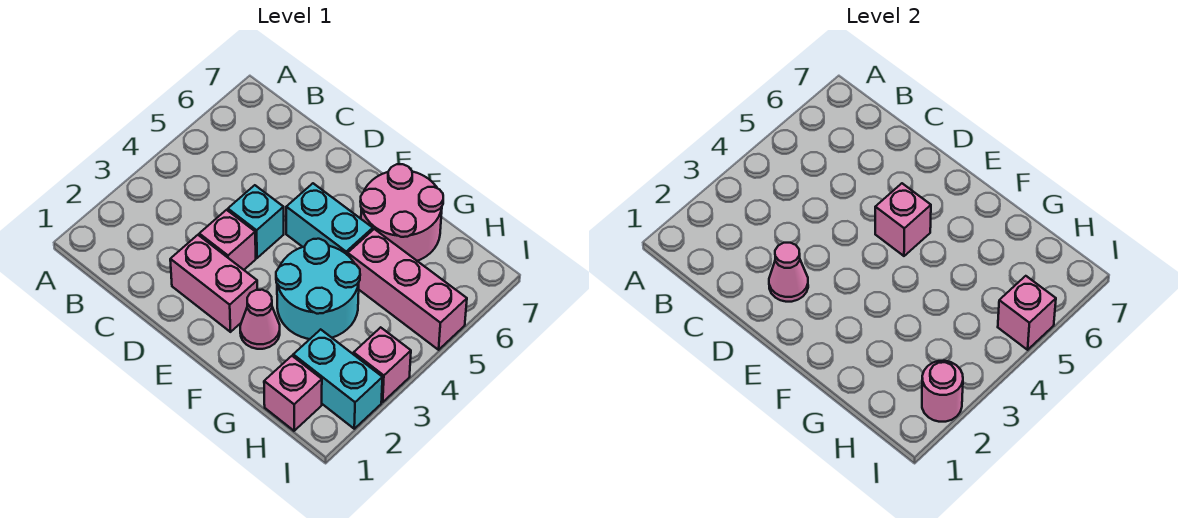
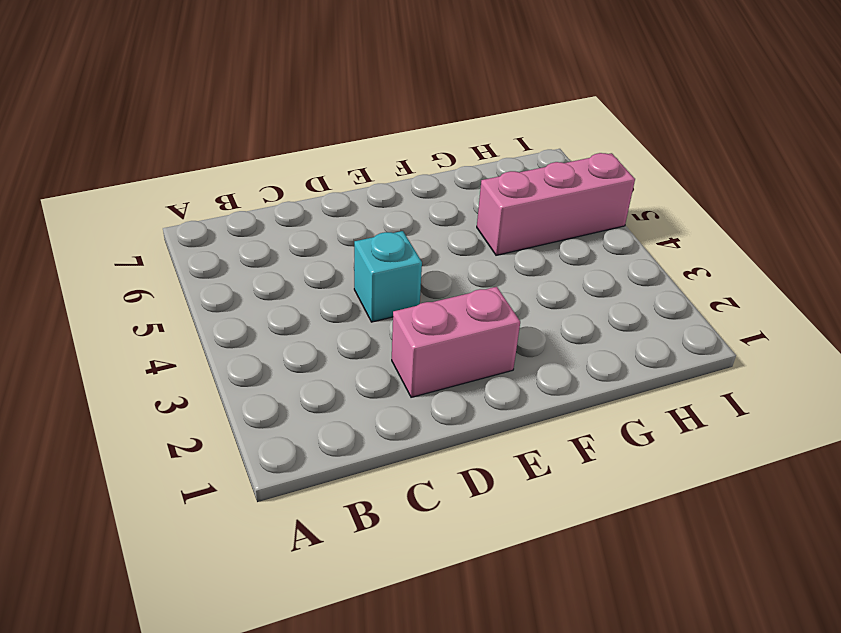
none -> pink brick D3 level 1
none -> cyan brick E5:F5 level 1
none -> pink cone F2 level 1

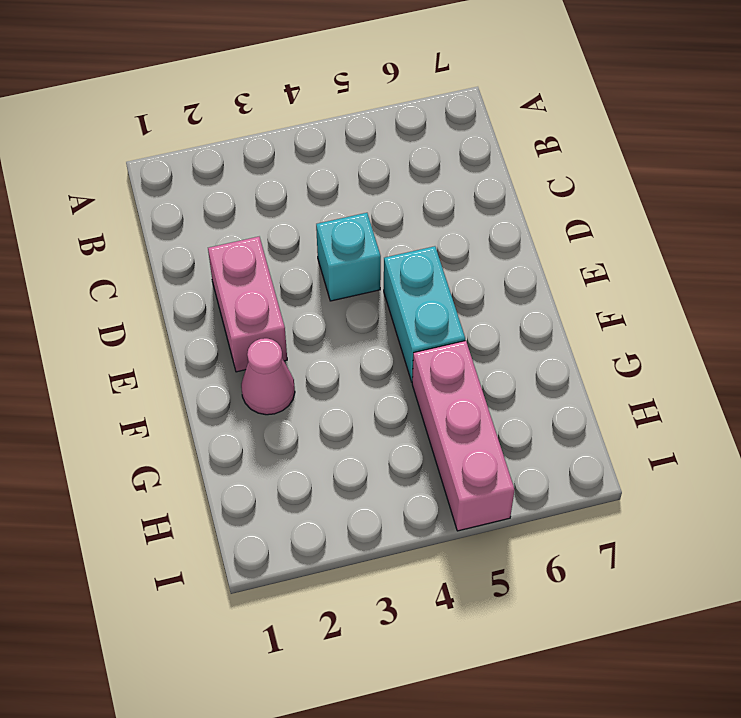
none -> pink brick D3 level 1
none -> cyan round brick F3:G4 level 1
none -> pink round brick F6:G7 level 1

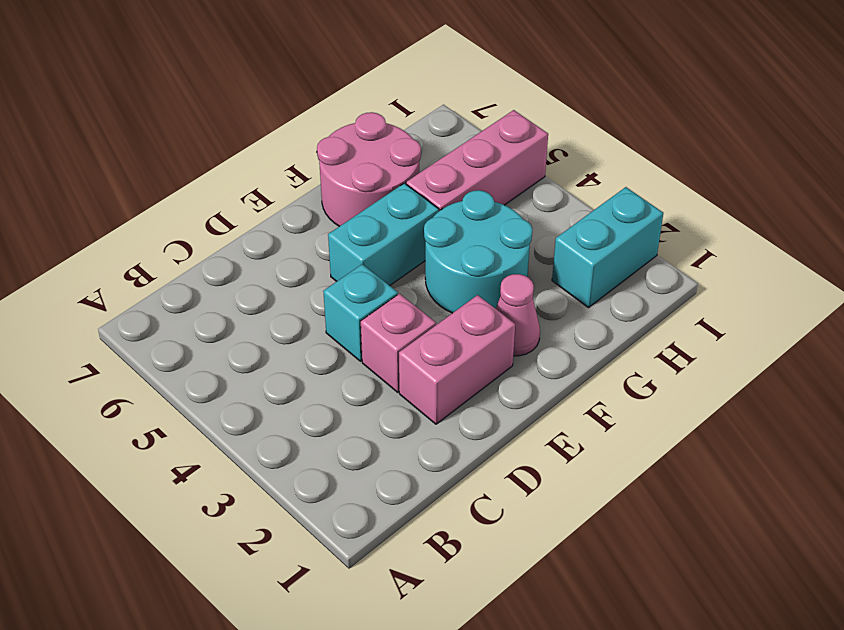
none -> pink brick H1 level 1
none -> pink brick I3 level 1
none -> pink cone D2 level 2

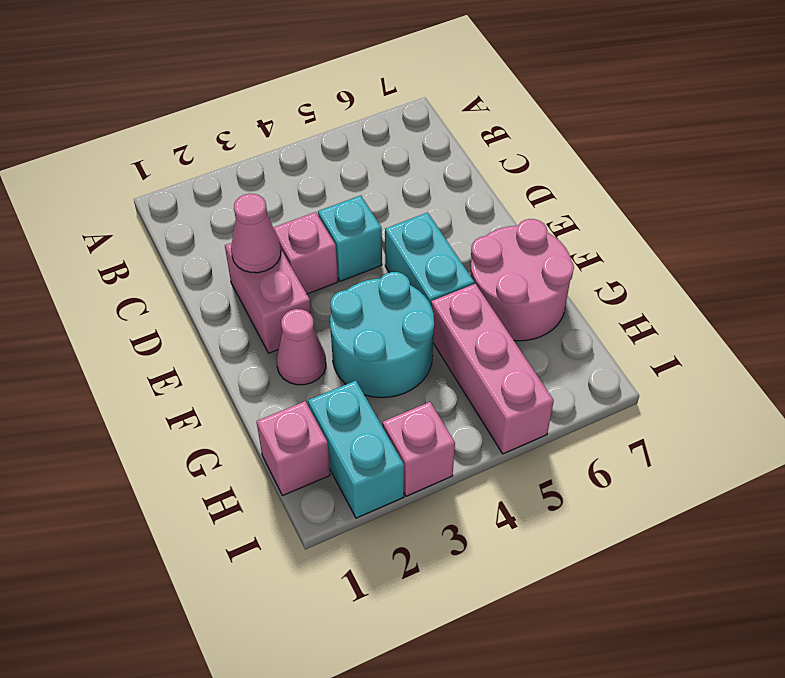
none -> pink brick E5 level 2
none -> pink round brick I2 level 2
none -> pink brick I5 level 2

